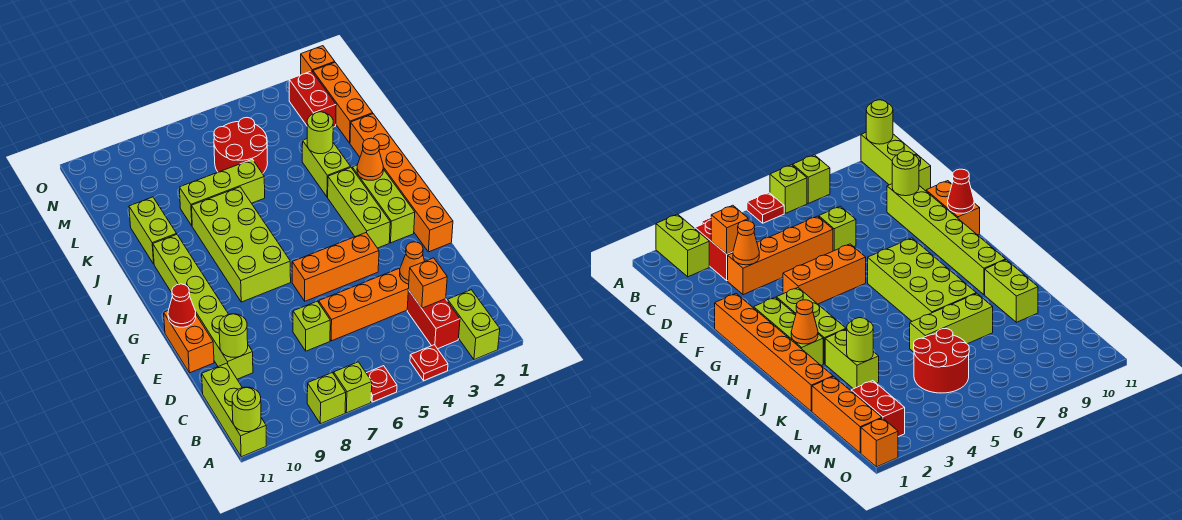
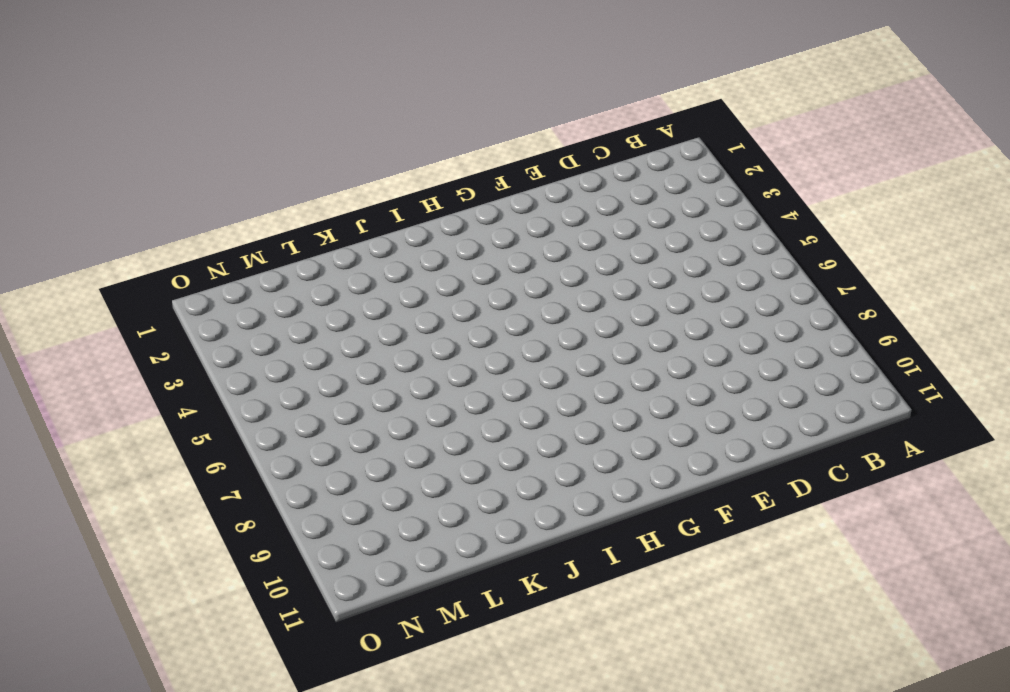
none -> lime brick A2:B2 level 1
none -> red plate A4 level 1
none -> red plate A6 level 1
none -> lime brick A7 level 1

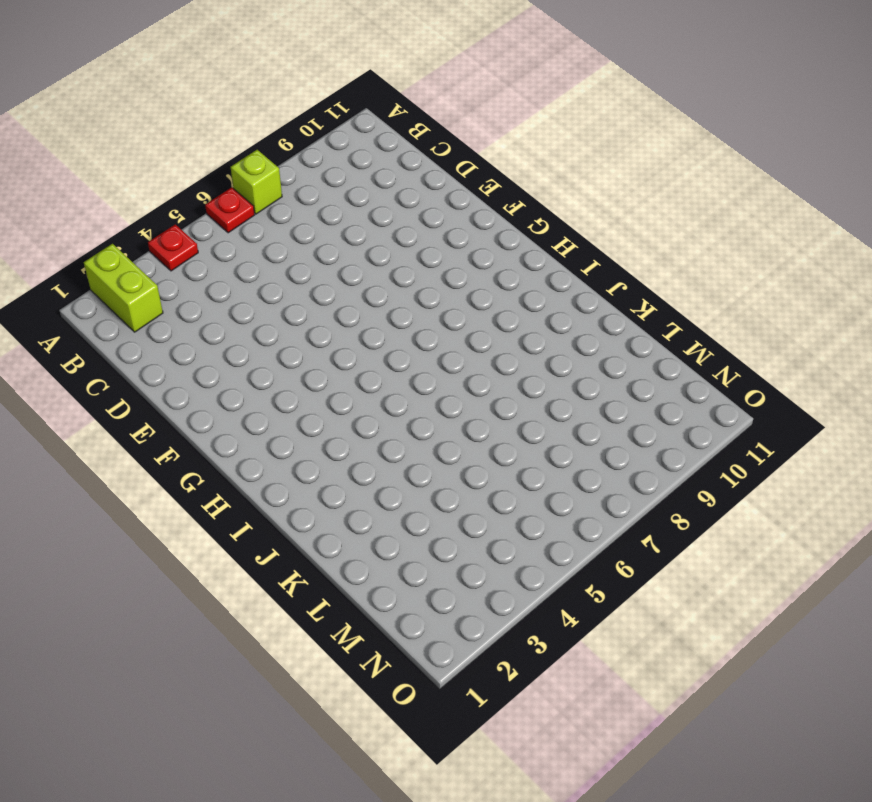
none -> lime brick A8 level 1
none -> lime brick A11:C11 level 1
none -> red brick B3:C3 level 1
none -> orange brick D3:D6 level 1

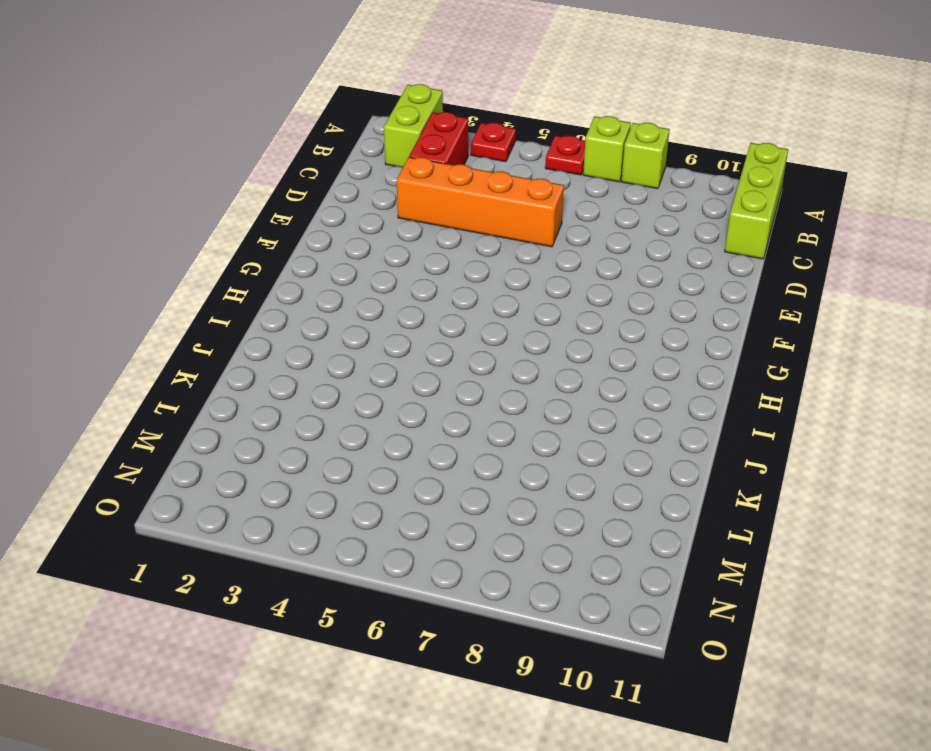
none -> lime brick D7 level 1
none -> lime brick D10:I10 level 1
none -> orange brick E11:F11 level 1
none -> orange brick F1:K1 level 1

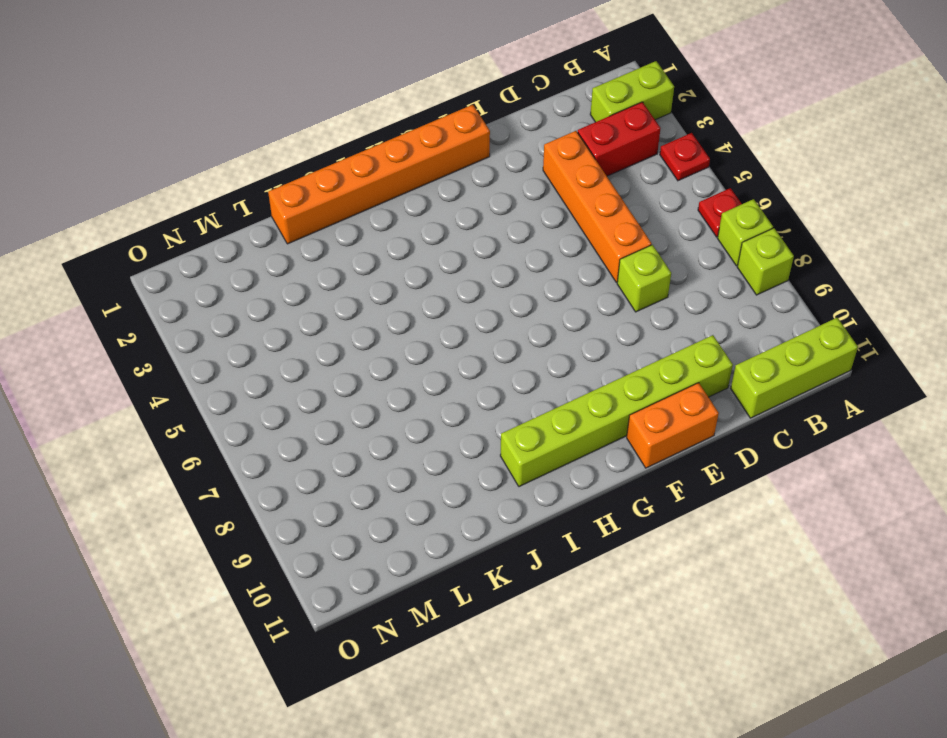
none -> orange brick F4:F6 level 1
none -> lime brick G2:I2 level 1
none -> lime brick G3:I3 level 1
none -> lime brick G7:J8 level 1

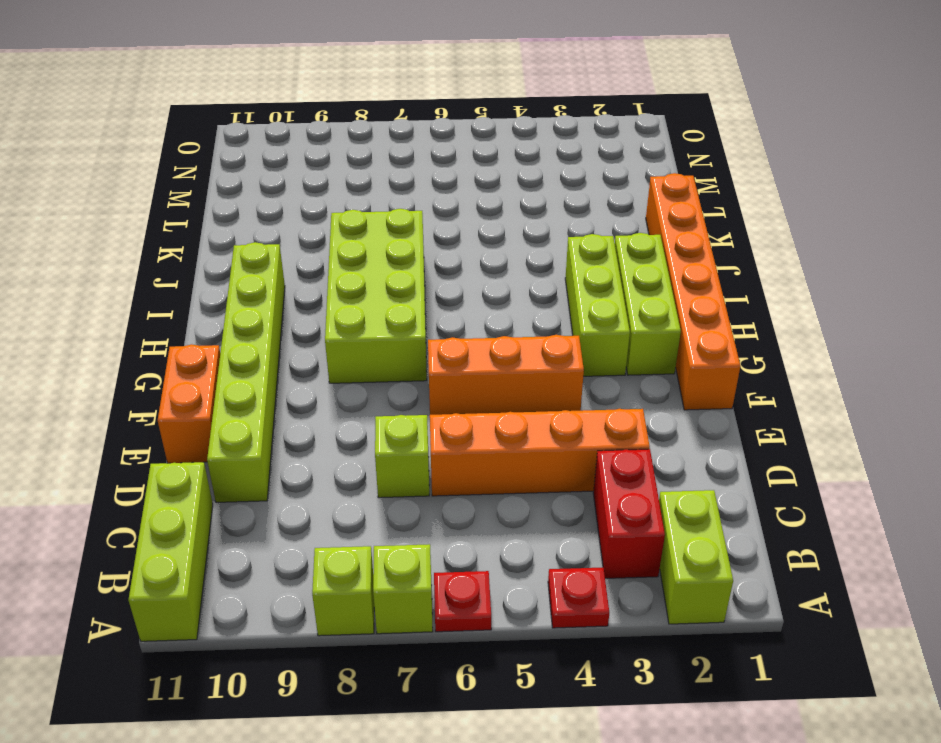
none -> lime brick J3:K3 level 1
none -> lime brick J10:K10 level 1
none -> lime brick K6:K8 level 1
none -> orange brick L1:N1 level 1

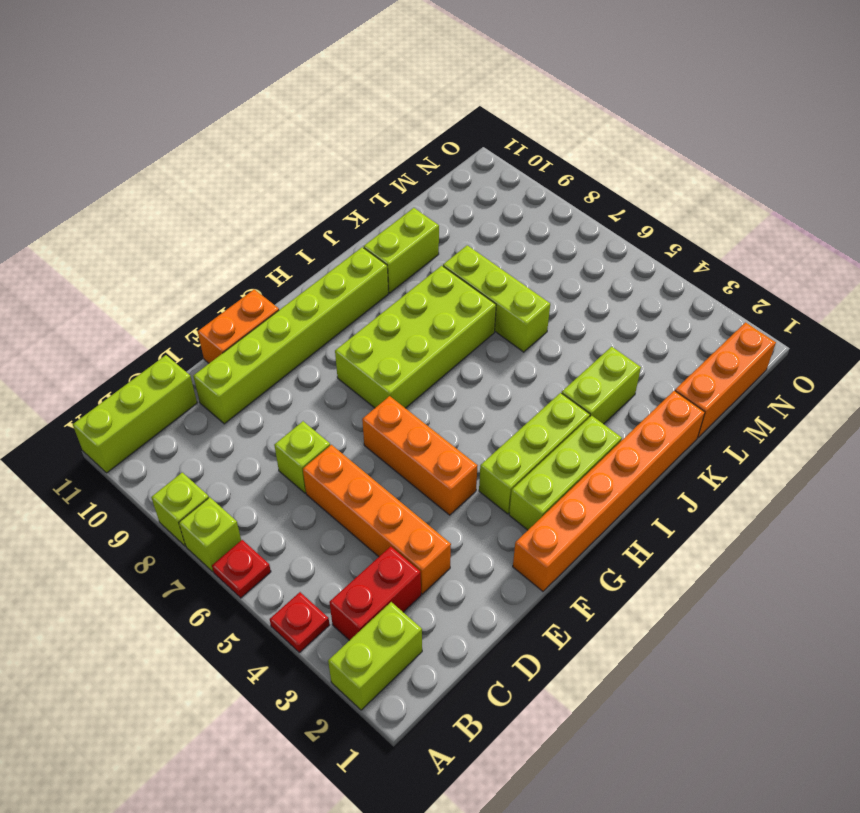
none -> red round brick L5:M6 level 1
none -> red brick M2:N2 level 1
none -> orange brick O1 level 1
none -> lime round brick A11 level 2

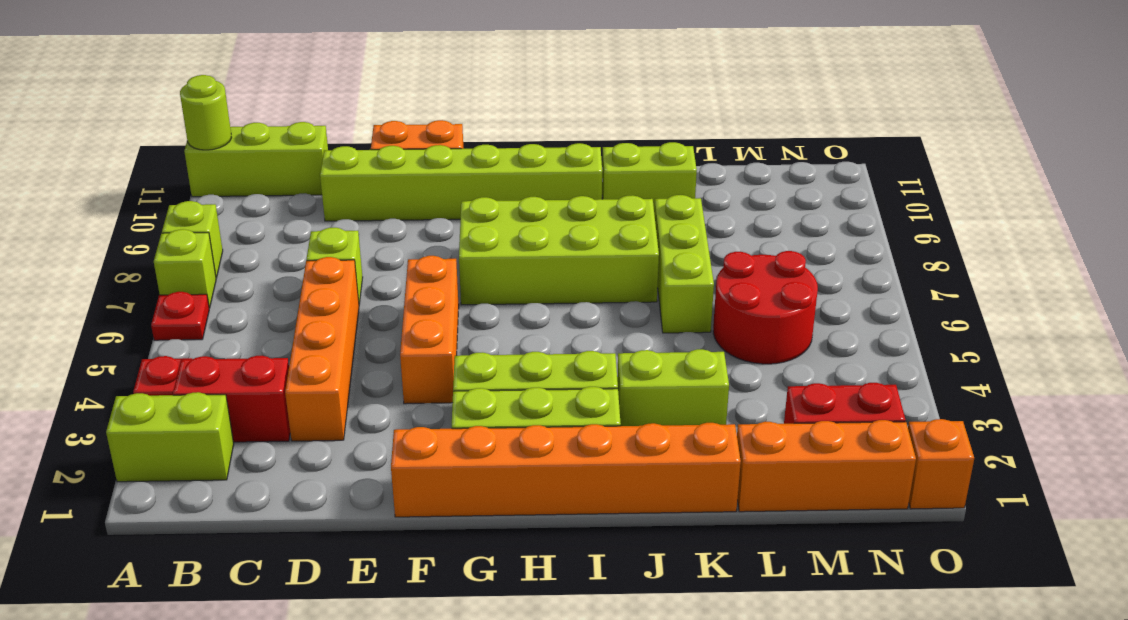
none -> orange brick C3 level 2
none -> orange cone D3 level 2
none -> lime round brick D10 level 2
none -> red cone F11 level 2

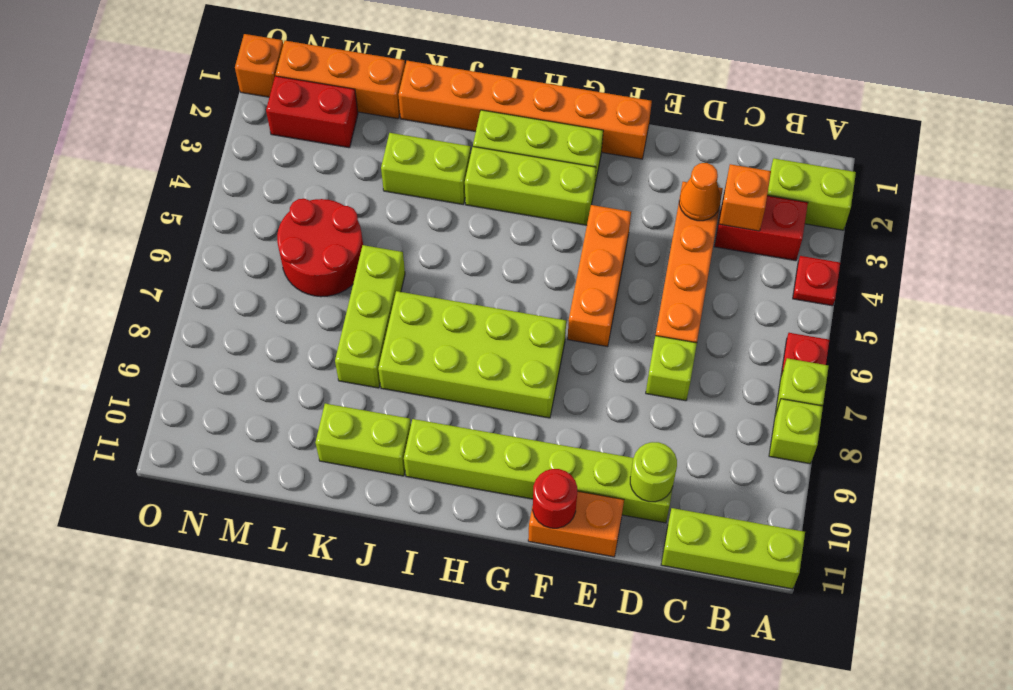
red round brick F11 level 2 -> red cone F11 level 2
none -> lime round brick A11 level 2
none -> orange cone I2 level 2
none -> lime round brick K3 level 2

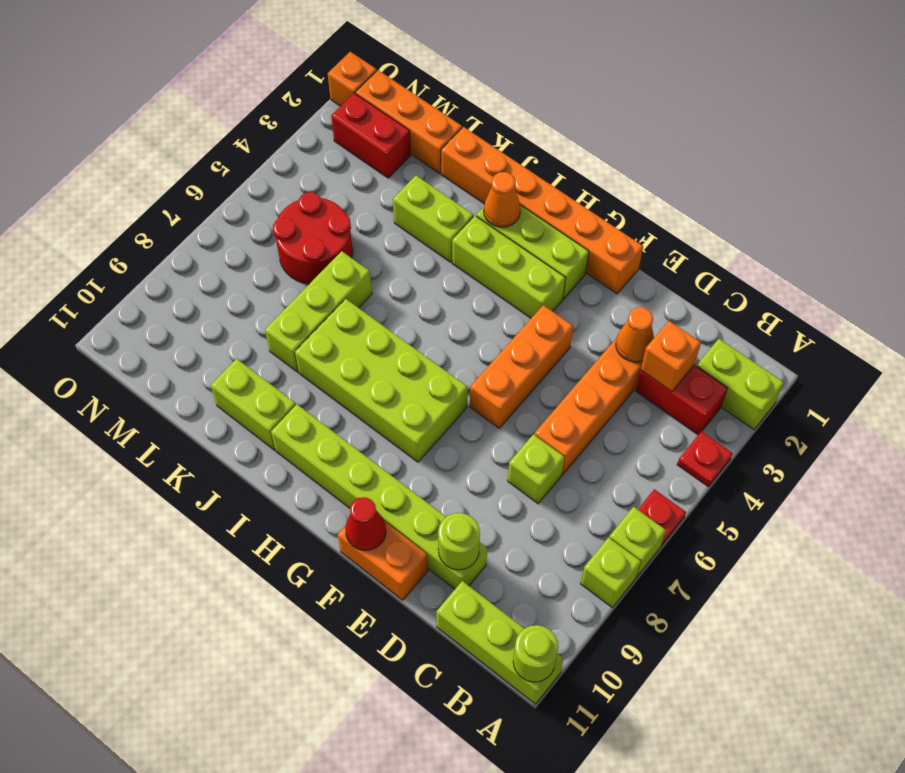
none -> lime round brick K3 level 2

